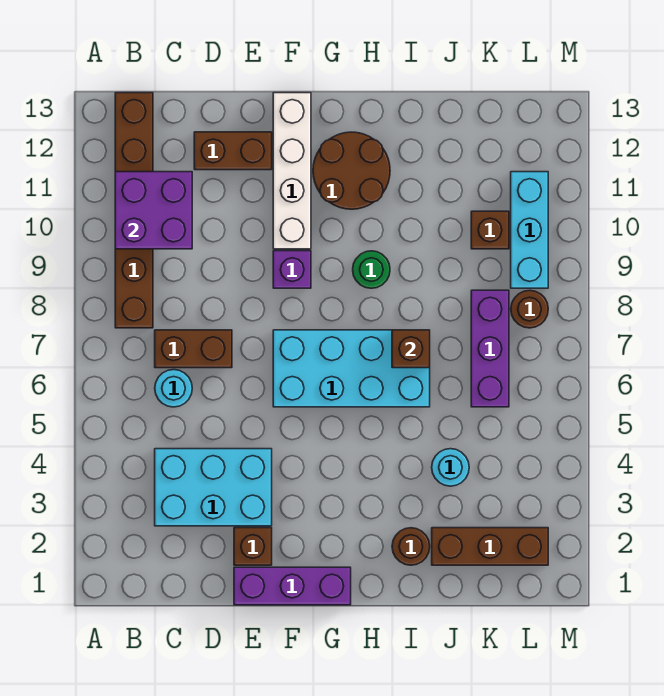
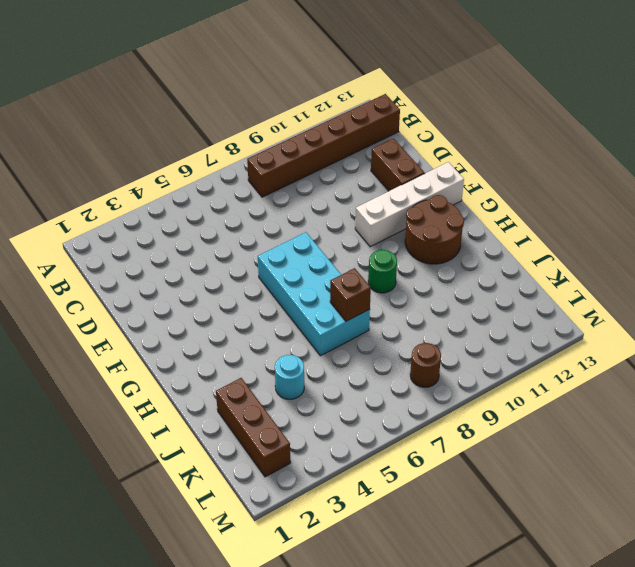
none -> cyan brick C3:E4 level 1
none -> cyan round brick C6 level 1
none -> brown brick C7:D7 level 1

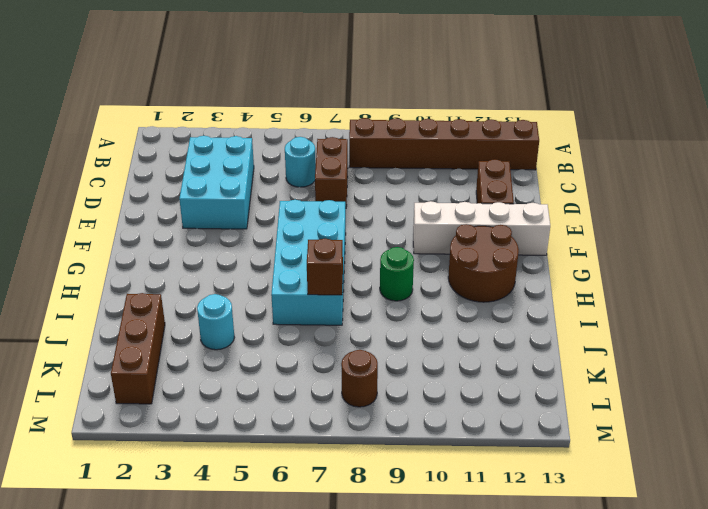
none -> purple brick E1:G1 level 1
none -> brown brick E2 level 1
none -> purple brick F9 level 1

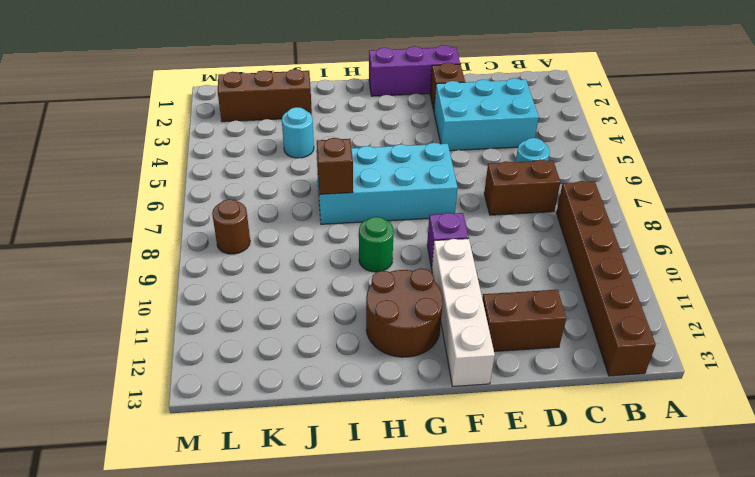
none -> brown round brick I2 level 1
none -> purple brick K6:K8 level 1
none -> brown brick K10 level 1

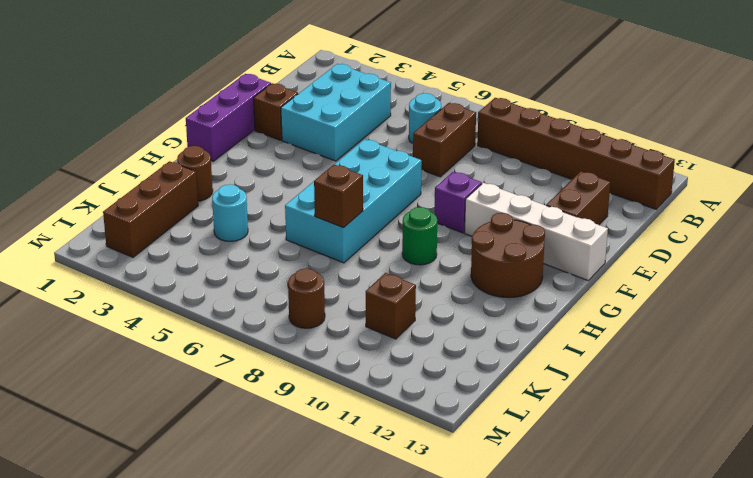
none -> purple brick K6:K8 level 1
none -> cyan brick L9:L11 level 1
none -> purple brick B10:C11 level 2

